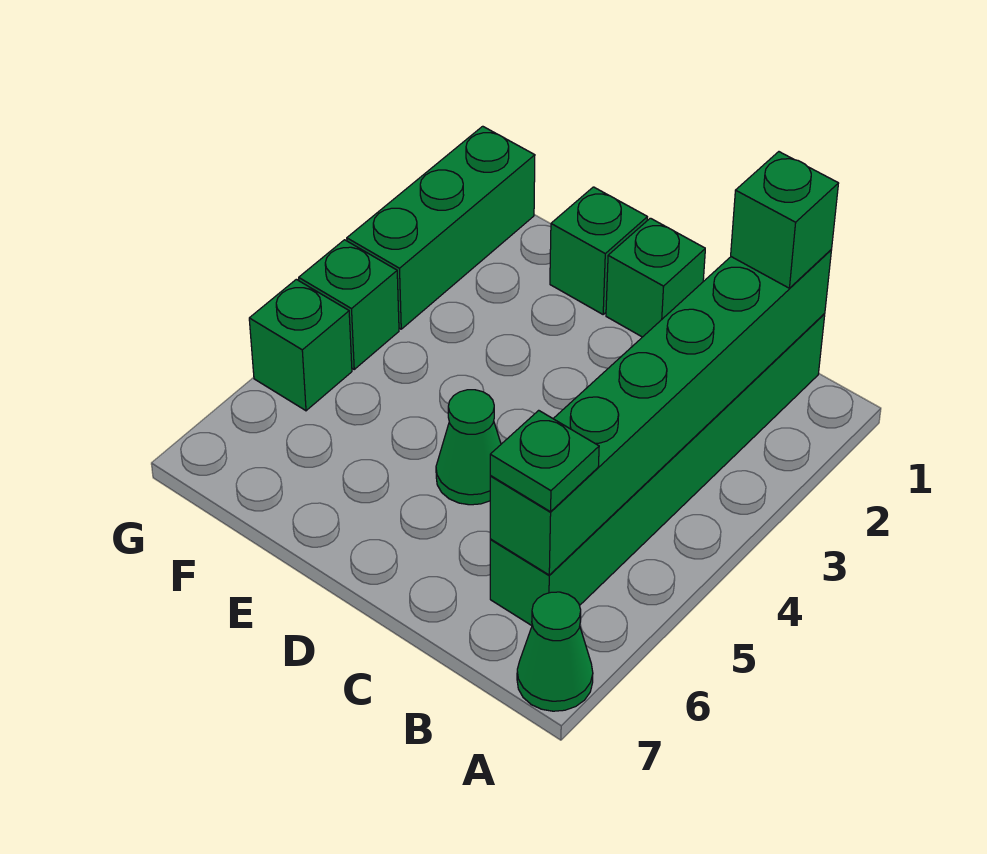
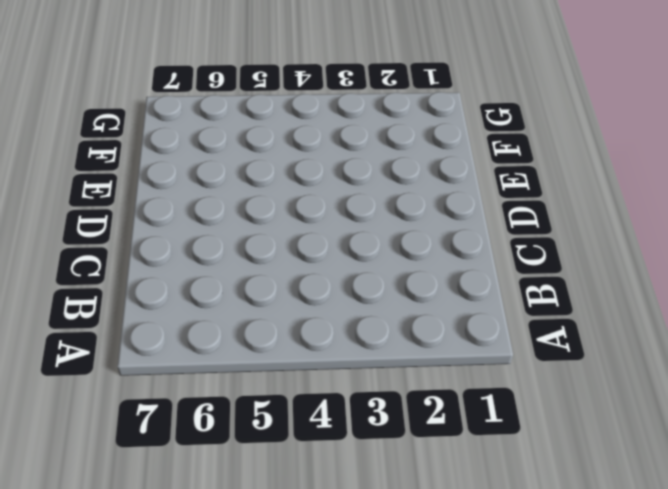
none -> green cone A7 level 1
none -> green brick B1:B6 level 1

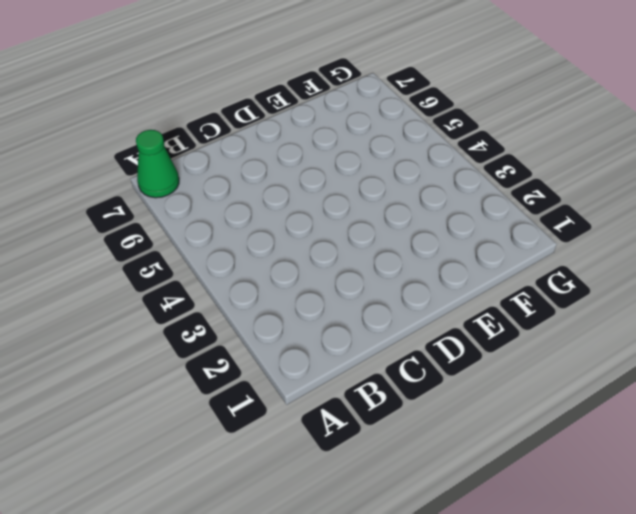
none -> green brick B1:B6 level 1
none -> green brick D1 level 1

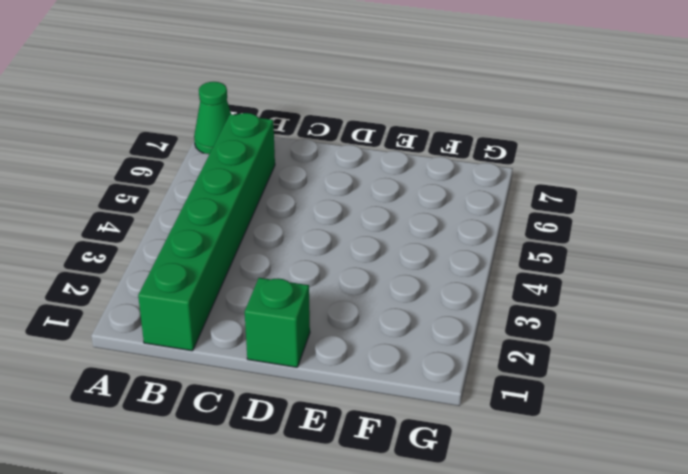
none -> green cone D5 level 1
none -> green brick E1 level 1

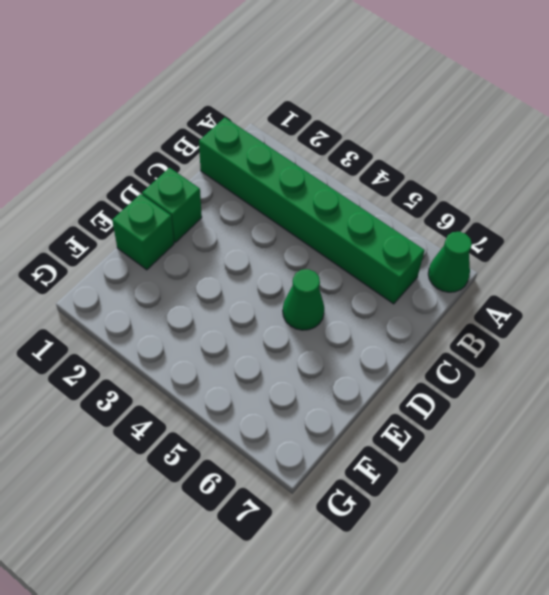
none -> green brick G1:G3 level 1
none -> green brick G4 level 1

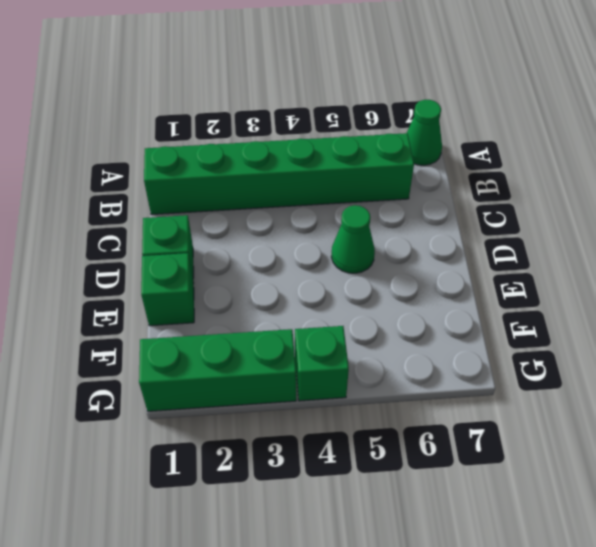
none -> green brick G5 level 1
none -> green brick B1:B6 level 2

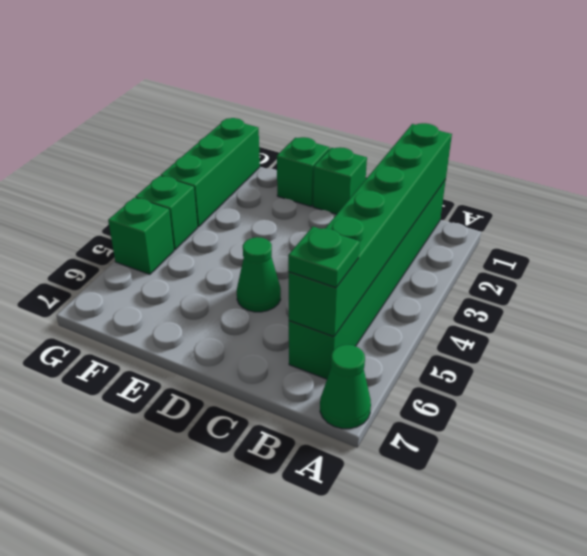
none -> green brick B1 level 3

